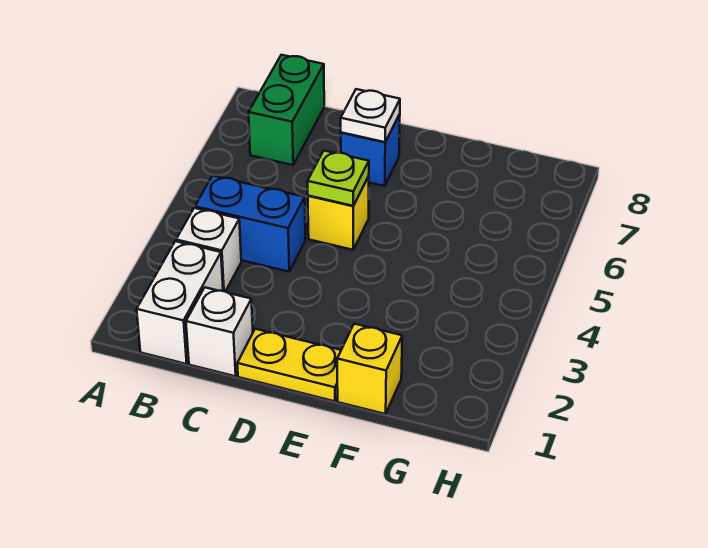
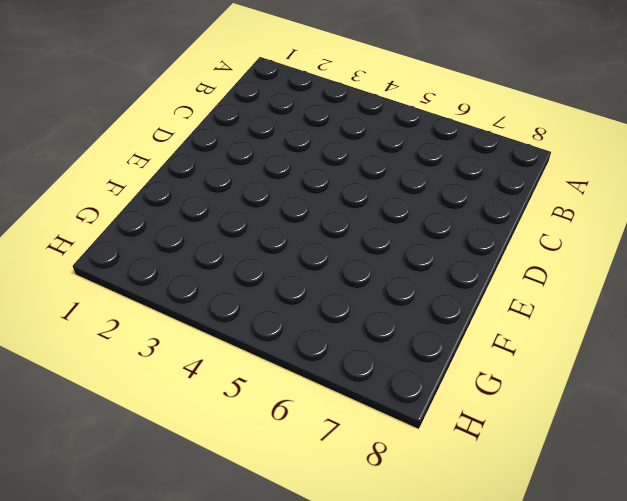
none -> white brick B1:B2 level 1
none -> white brick B3 level 1

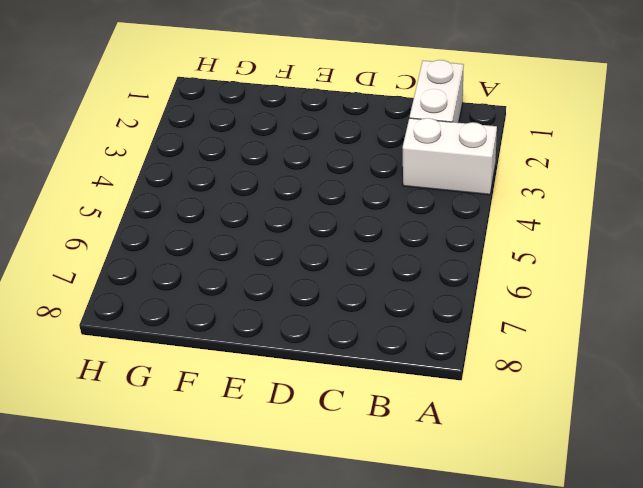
white brick A3:B3 level 1 -> white brick B3 level 1
none -> blue brick B4:C4 level 1
none -> green brick B7:B8 level 1

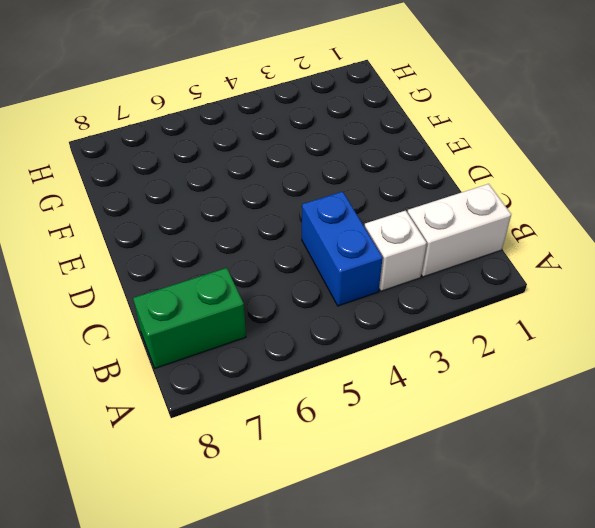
none -> white brick C1 level 1
none -> yellow plate D1:E1 level 1

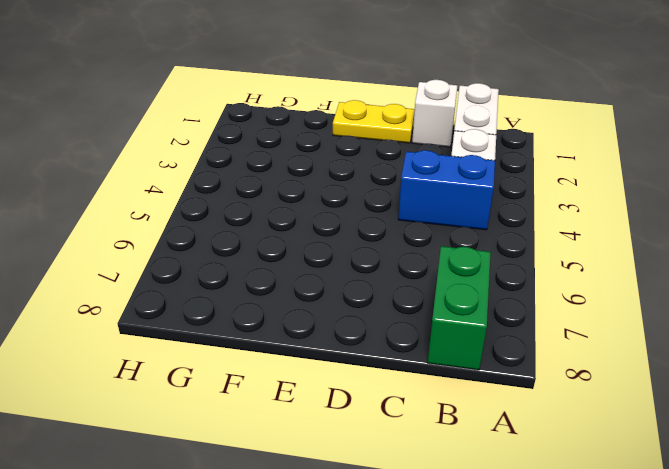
none -> yellow brick D5 level 1
none -> blue brick D7 level 1

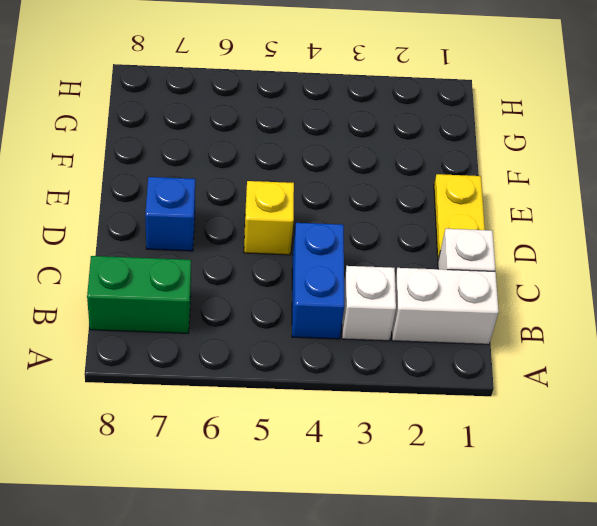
none -> yellow brick F1 level 1
none -> lime plate D5 level 2

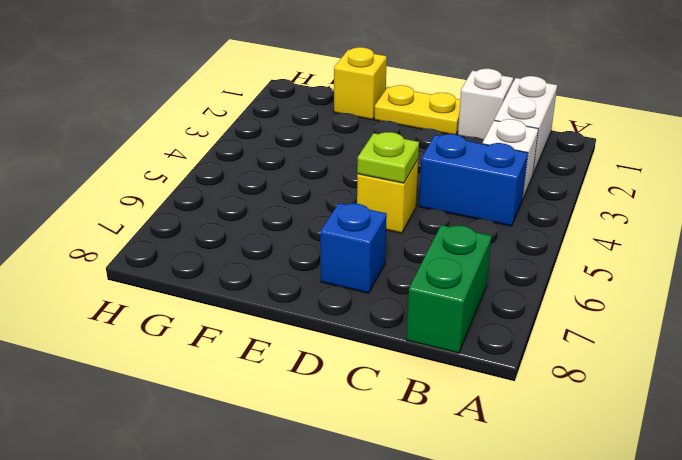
none -> white plate D7 level 2

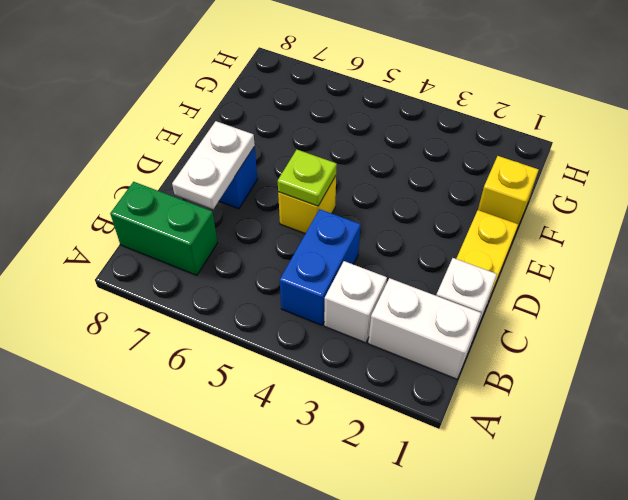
white plate C7:D7 level 2 -> white plate D7 level 2

